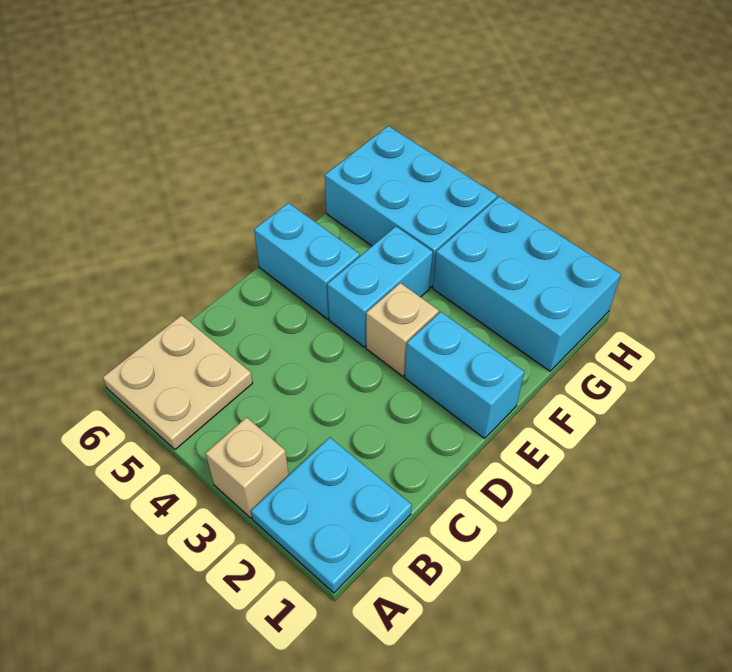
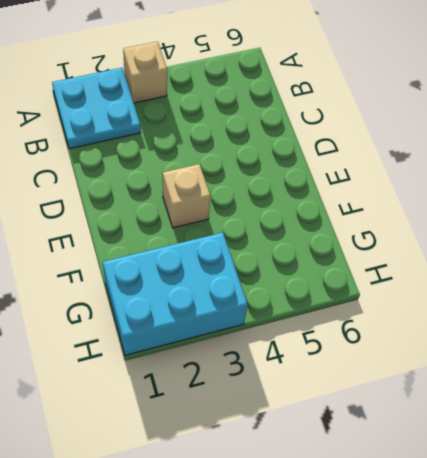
none -> tan plate A5:B6 level 1
none -> cyan brick E1:E2 level 1

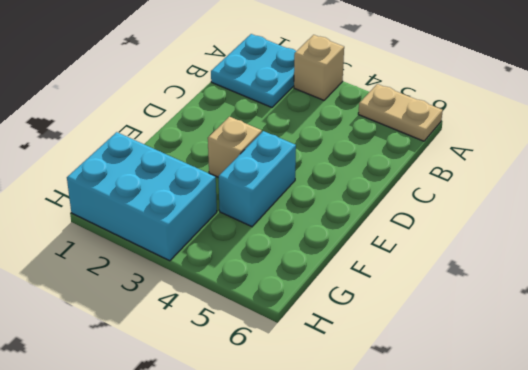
tan plate A5:A6 level 1 -> tan plate A5:B6 level 1
none -> cyan brick E1:E2 level 1
none -> cyan brick E5:E6 level 1

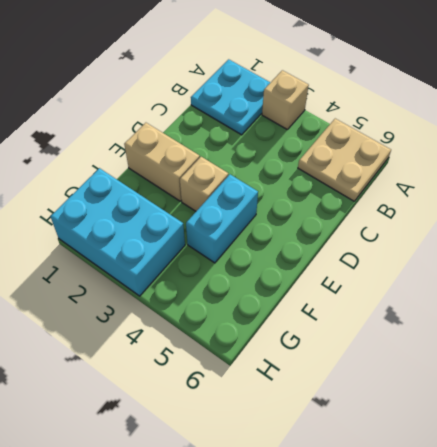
tan brick E1:E2 level 1 -> cyan brick E1:E2 level 1
none -> cyan brick E5:E6 level 1
none -> cyan brick G4:H6 level 1

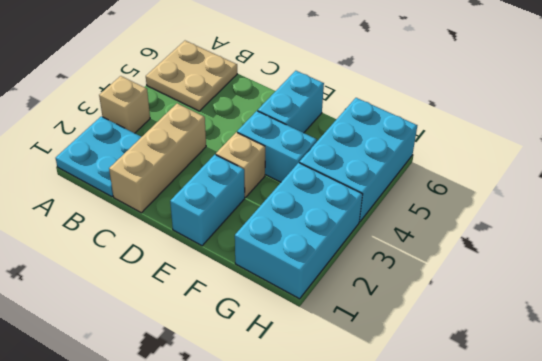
tan brick C1:C3 level 1 -> none

